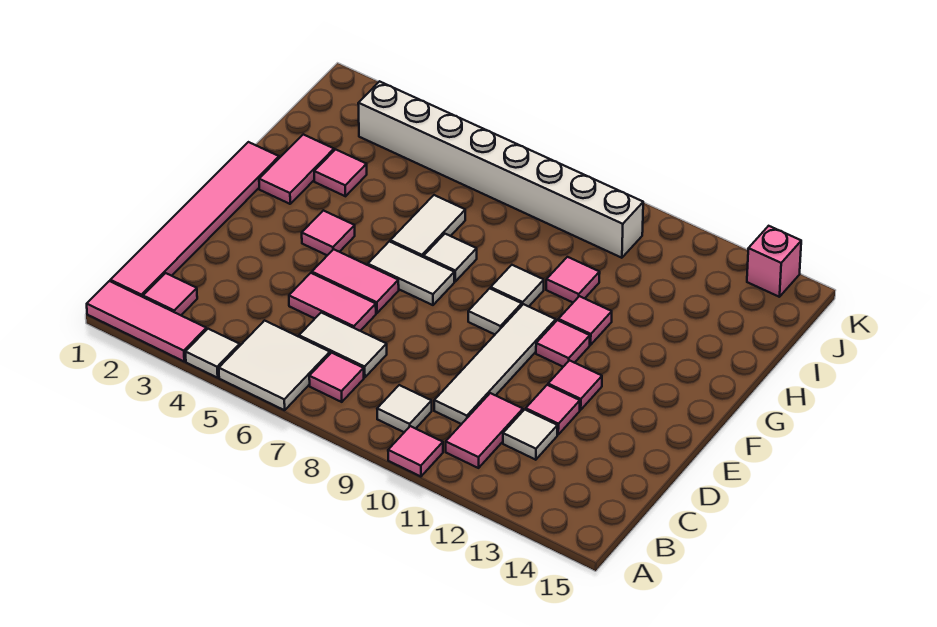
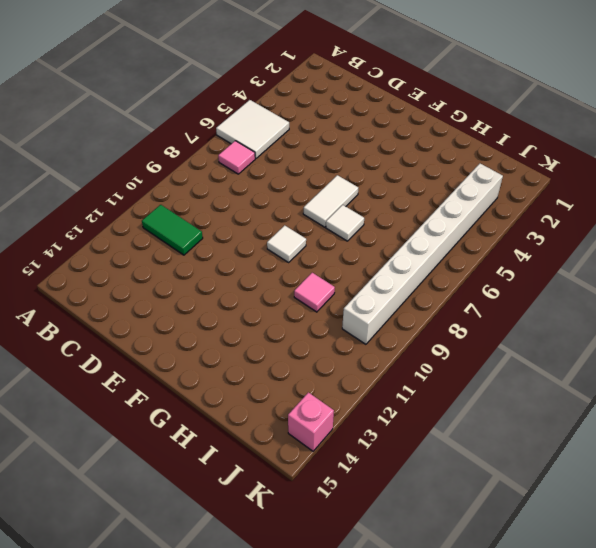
green tile B11:C11 level 1 -> pink tile B11:C11 level 1
none -> pink tile A1:A3 level 1
none -> white tile A4 level 1
none -> pink tile A10 level 1

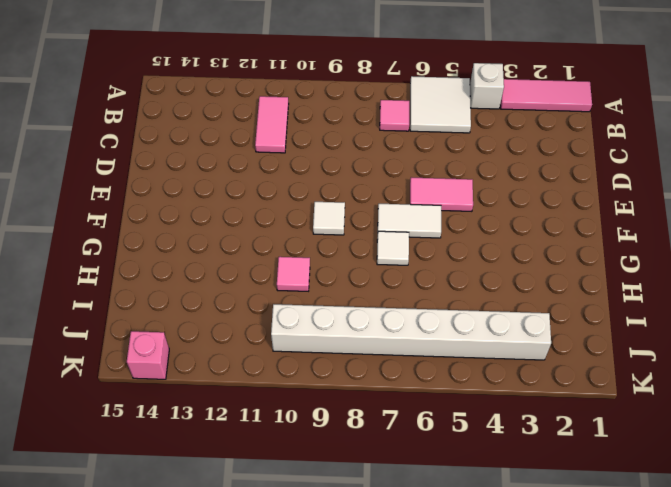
white brick A4 level 1 -> white tile A4 level 1
none -> pink tile A10 level 1
none -> pink tile B1:G1 level 1
none -> pink tile B2 level 1

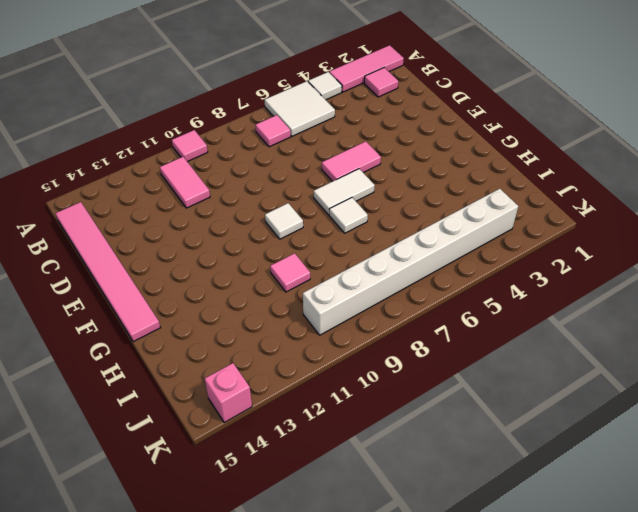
pink tile B15:G15 level 1 -> pink tile B1:G1 level 1
none -> white tile B9 level 1
none -> white tile C6:C7 level 1
none -> white tile C10:F10 level 1

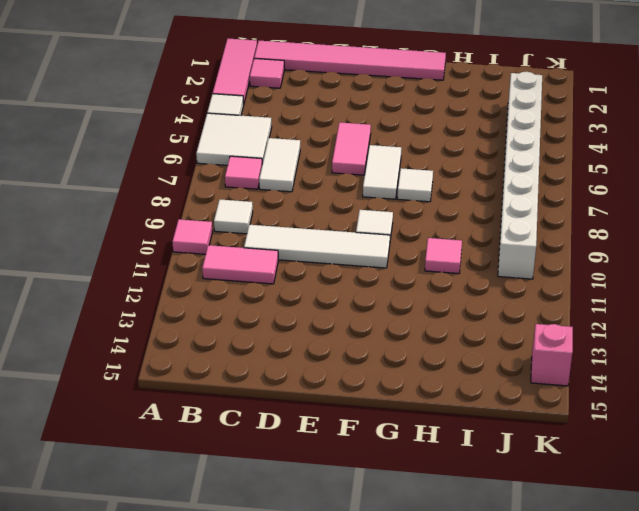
none -> white tile C12 level 1
none -> pink tile D5:D6 level 1
none -> pink tile D12 level 1

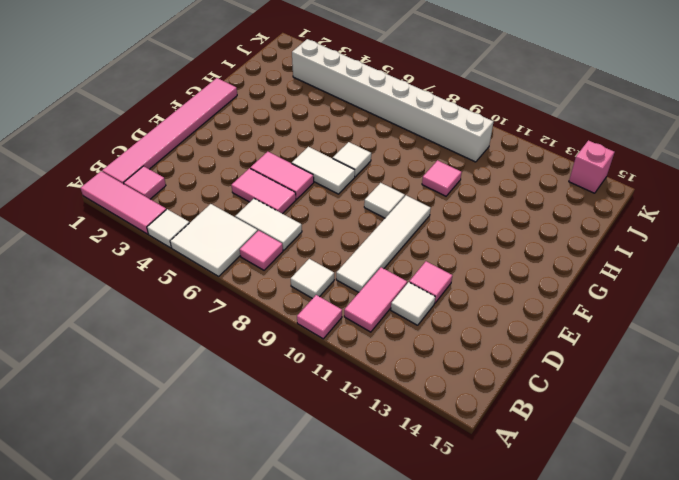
none -> pink tile E12 level 1
none -> pink tile F4 level 1
none -> pink tile F11 level 1

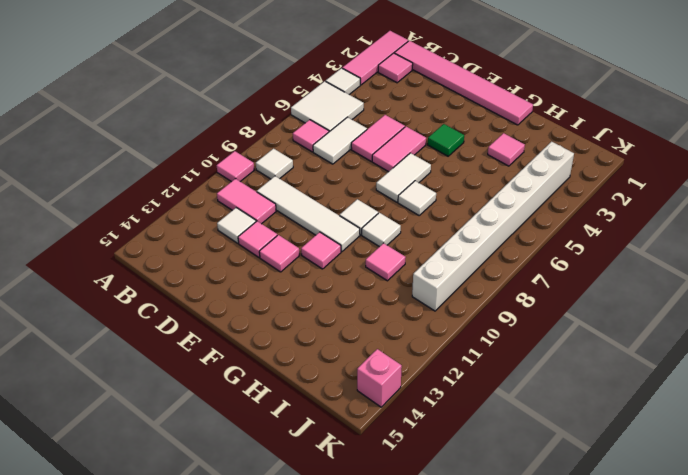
green tile F4 level 1 -> pink tile F4 level 1
none -> pink tile G2:H2 level 1
none -> white tile G6:H6 level 1
none -> pink tile G11 level 1

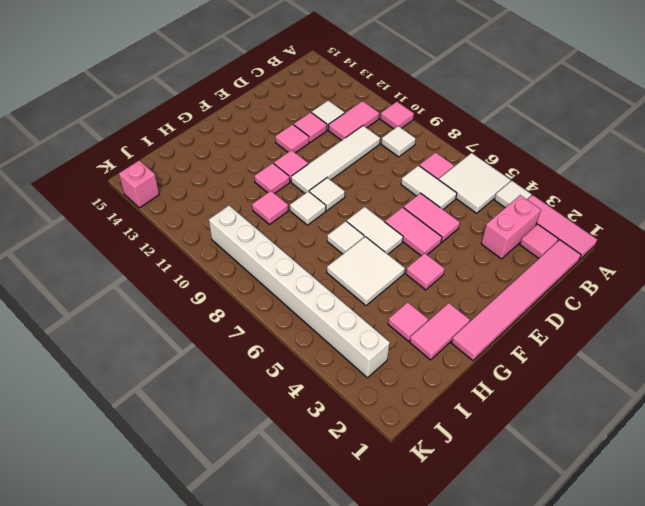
pink brick B3:C3 level 1 -> none
white tile G5:H6 level 1 -> white tile G6:H6 level 1

